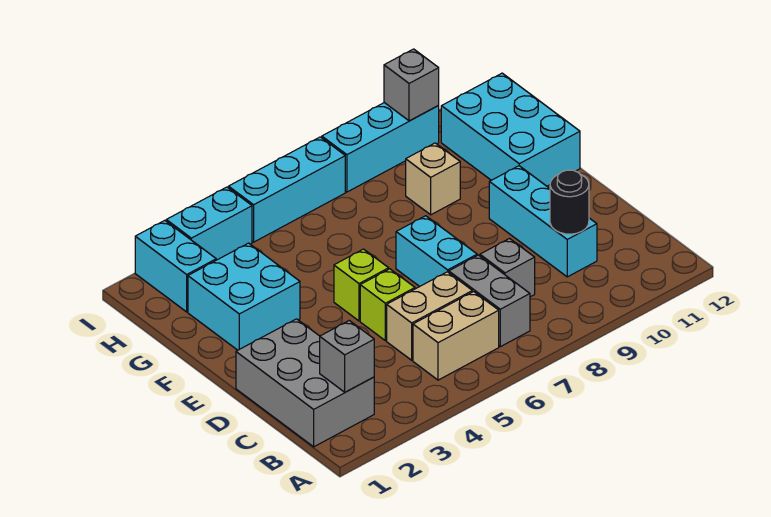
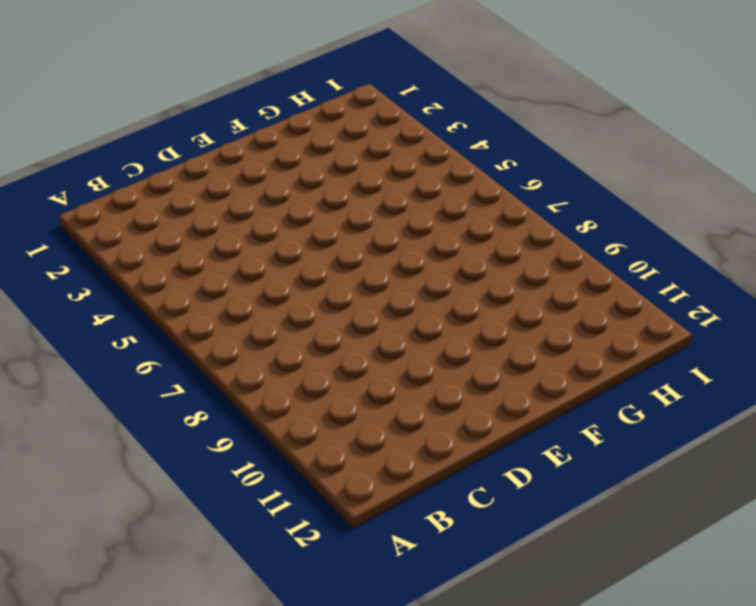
none -> grey brick B1:D2 level 1
none -> tan brick B5:B6 level 1
none -> grey brick B7:C7 level 1

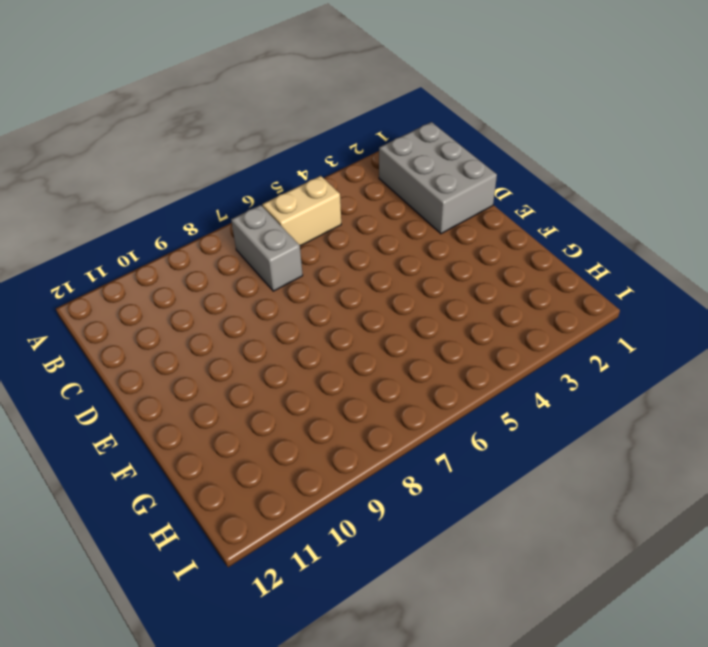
none -> tan brick C5:C6 level 1
none -> grey brick C8 level 1
none -> cyan brick C10:E10 level 1

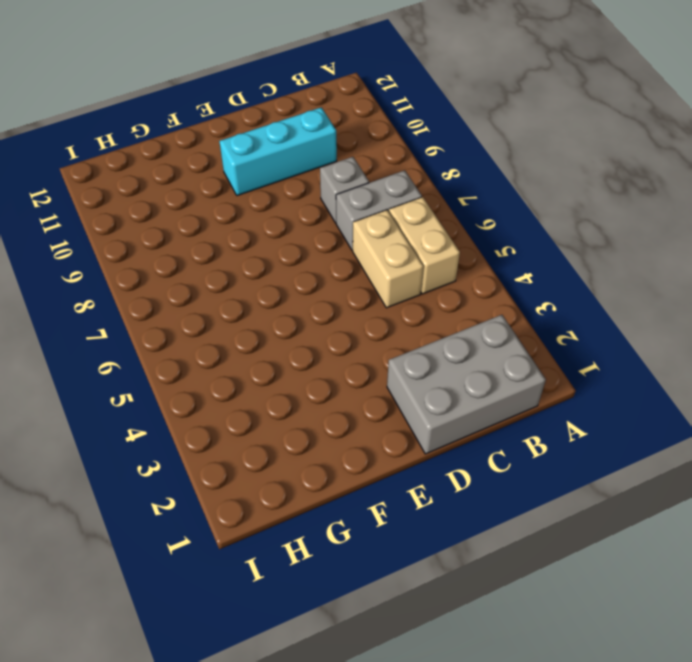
none -> lime brick D5 level 1
none -> cyan brick D7:E7 level 1
none -> lime brick E5 level 1

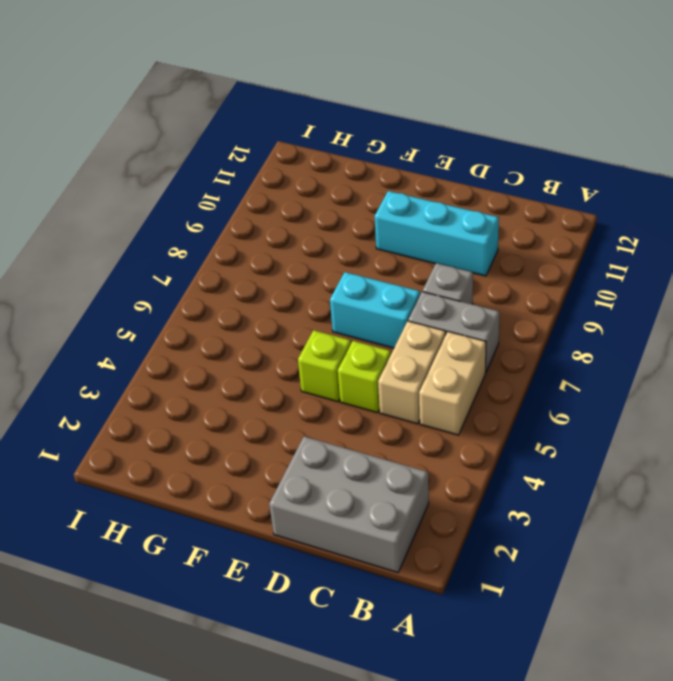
none -> cyan brick F2:G3 level 1
none -> cyan brick F11:H12 level 1
none -> tan brick G9 level 1

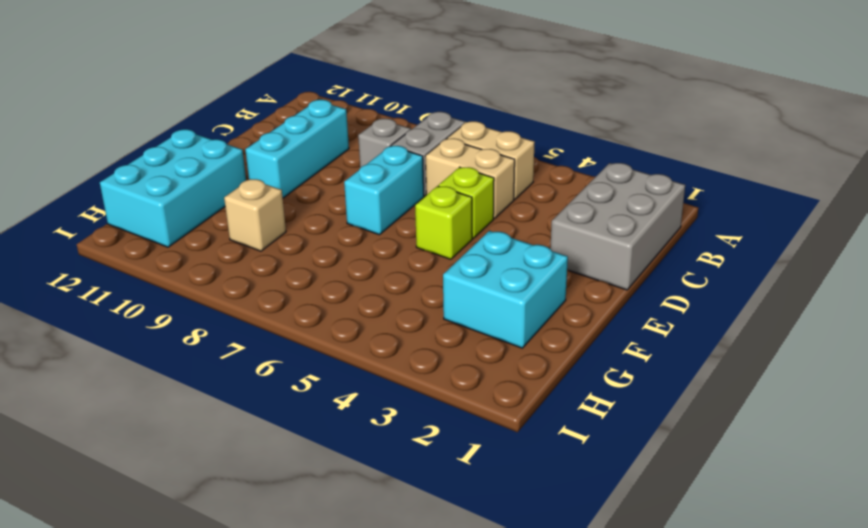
none -> cyan brick H2:I2 level 1
none -> cyan brick I3:I4 level 1
none -> cyan brick I5:I7 level 1

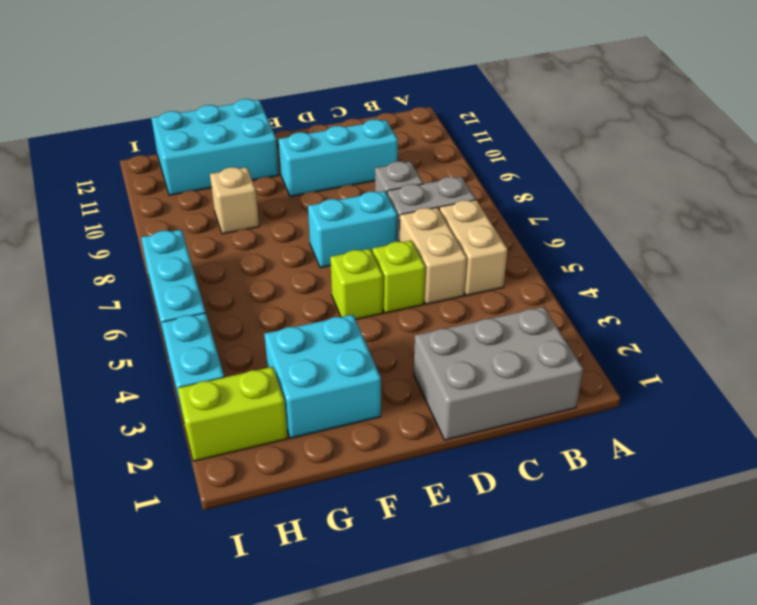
lime brick H2:I2 level 1 -> cyan brick H2:I2 level 1
none -> cyan brick I8:I10 level 1
none -> grey brick B2 level 2
none -> black round brick C10 level 2

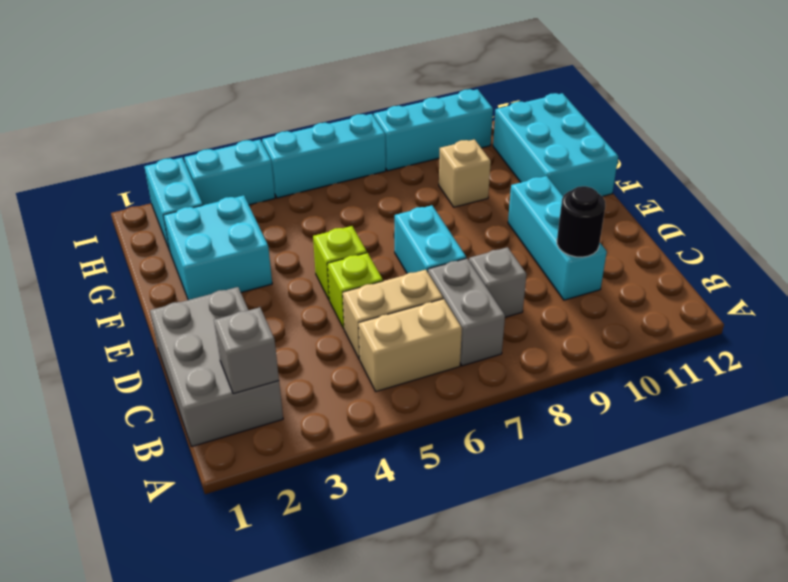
none -> grey brick I10 level 2

